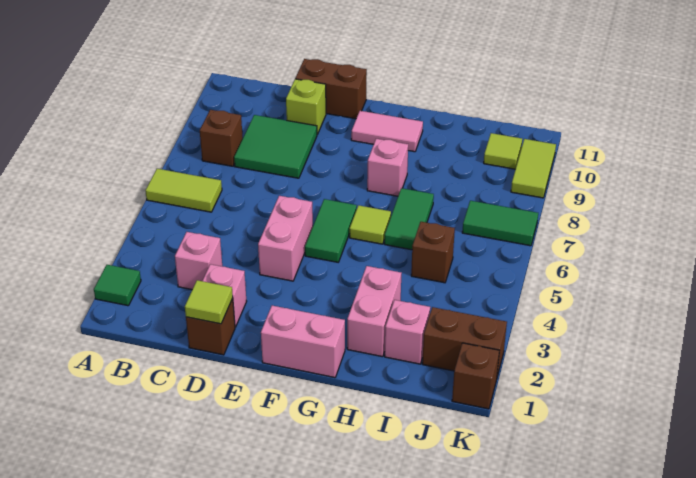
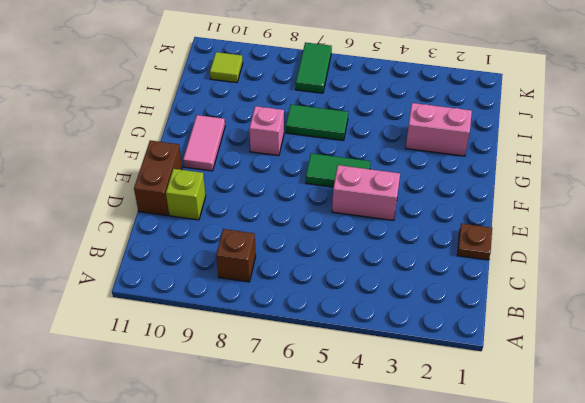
brown plate D1 level 1 -> brown brick D1 level 1
none -> green tile A2 level 1
none -> lime tile A6:B6 level 1
none -> pink brick C3 level 1

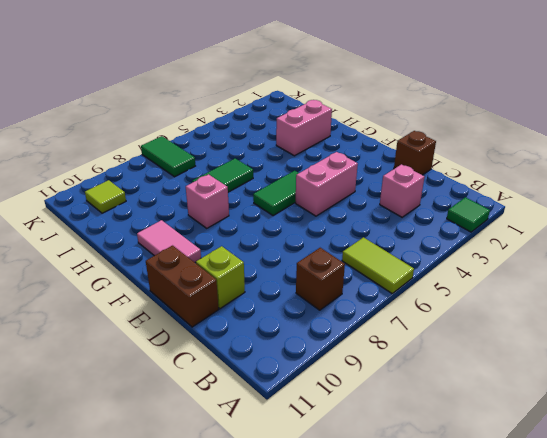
none -> green tile C8:D9 level 1
none -> pink brick D2 level 1
none -> pink brick F1:G1 level 1

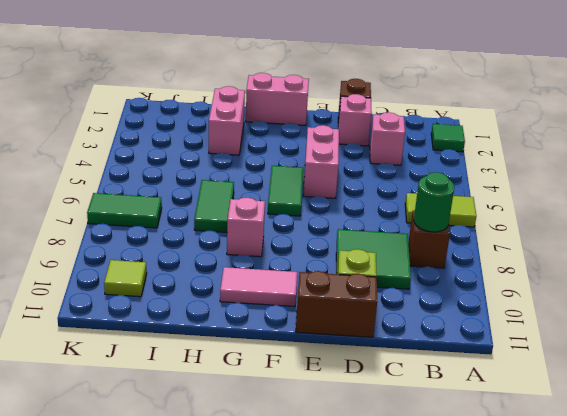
green round brick B8 level 2 -> none
none -> lime tile G6 level 1
none -> pink brick I2 level 1
none -> brown brick I5 level 1

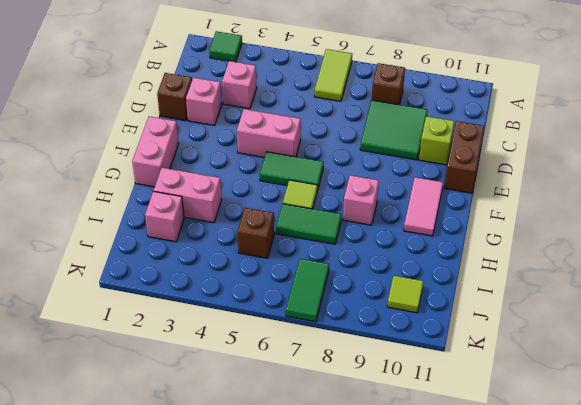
none -> brown brick J2:K2 level 1
none -> brown brick K1 level 1
none -> lime tile K9:K10 level 1

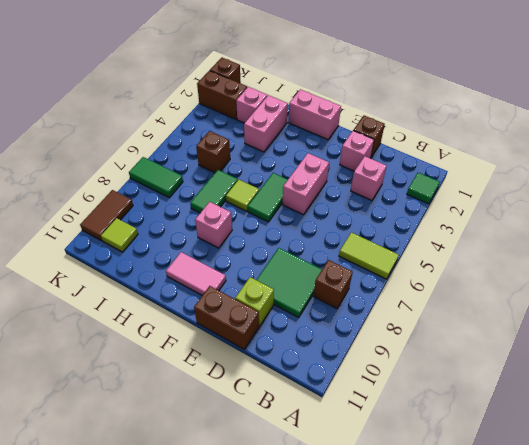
brown tile K9:K10 level 1 -> lime tile K9:K10 level 1
none -> lime tile D1 level 2

